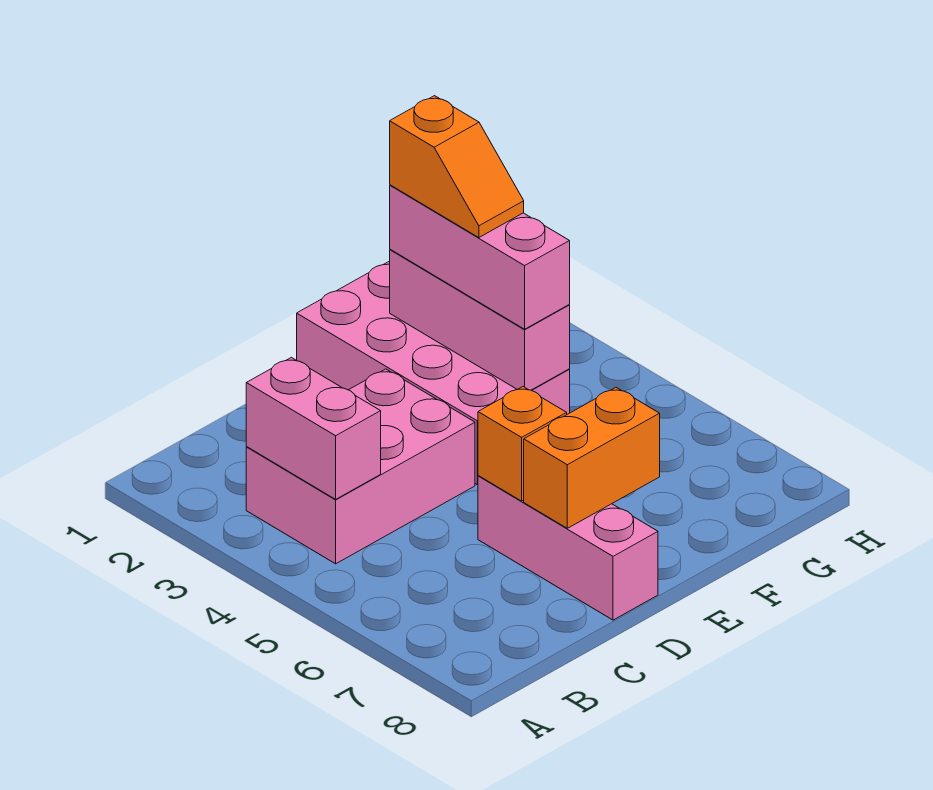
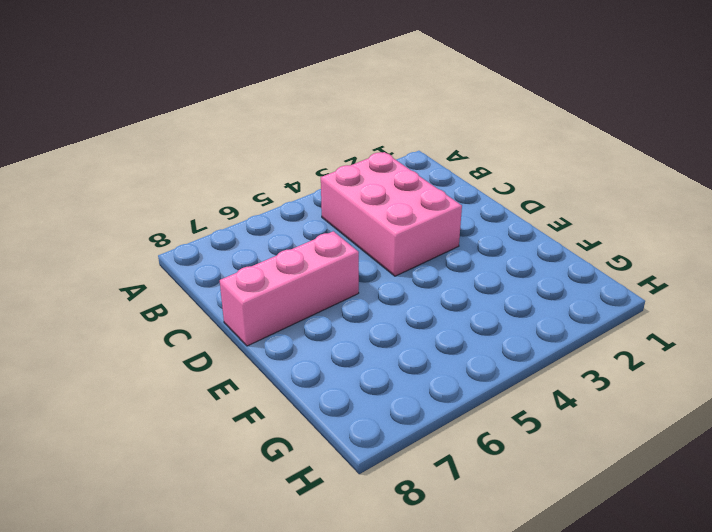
none -> pink brick E1:F4 level 1
none -> pink brick B3:B4 level 2

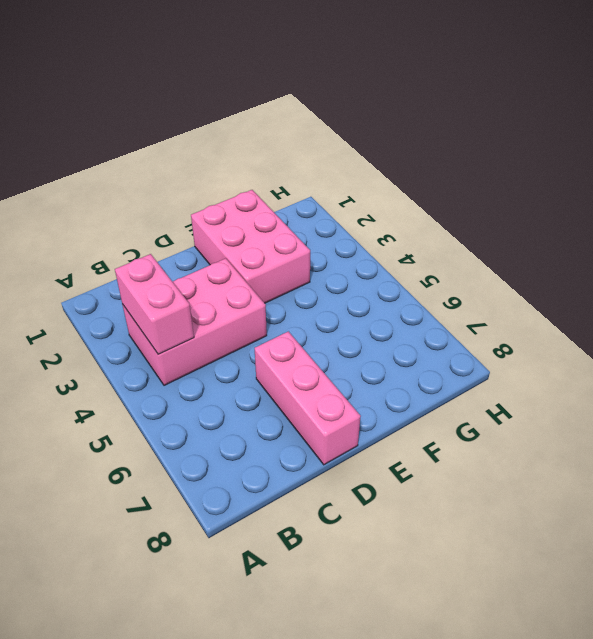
pink brick E1:F3 level 1 -> pink brick E1:F4 level 1
none -> orange brick D6 level 2
none -> orange brick D7:E7 level 2

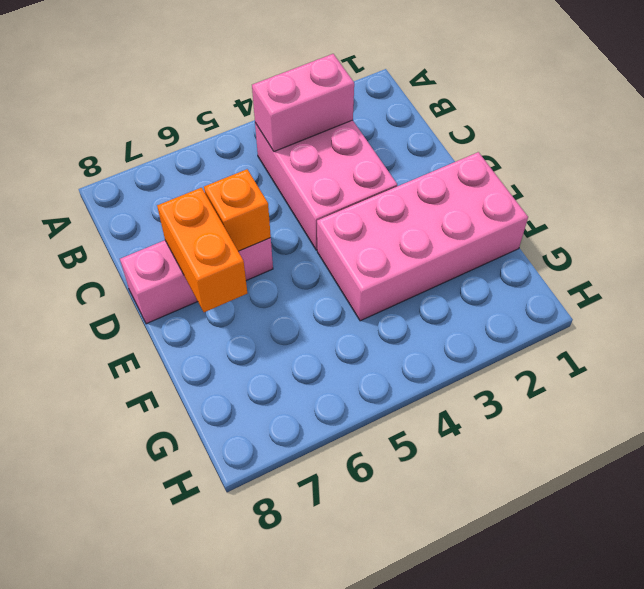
none -> pink brick F2:F4 level 2
none -> pink brick F2:F4 level 3

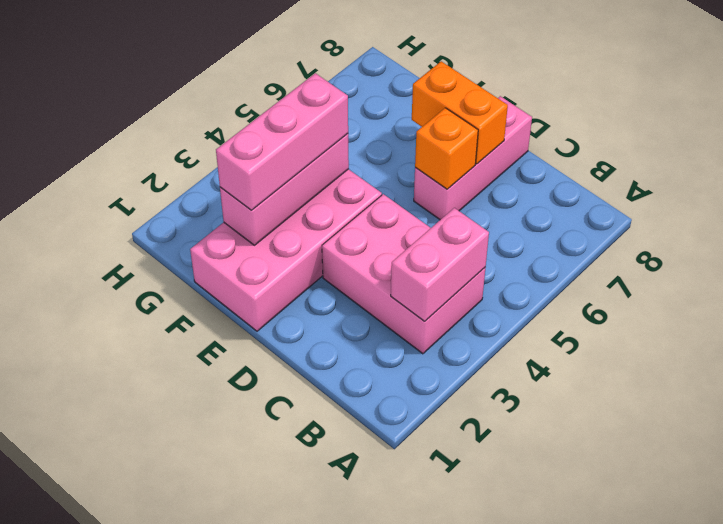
none -> orange slope F2:F3 level 4 top 2

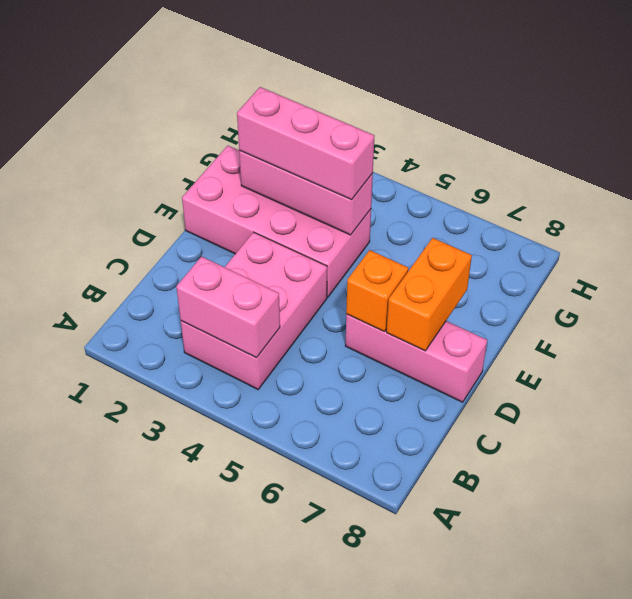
none -> orange slope F2:F3 level 4 top 2

